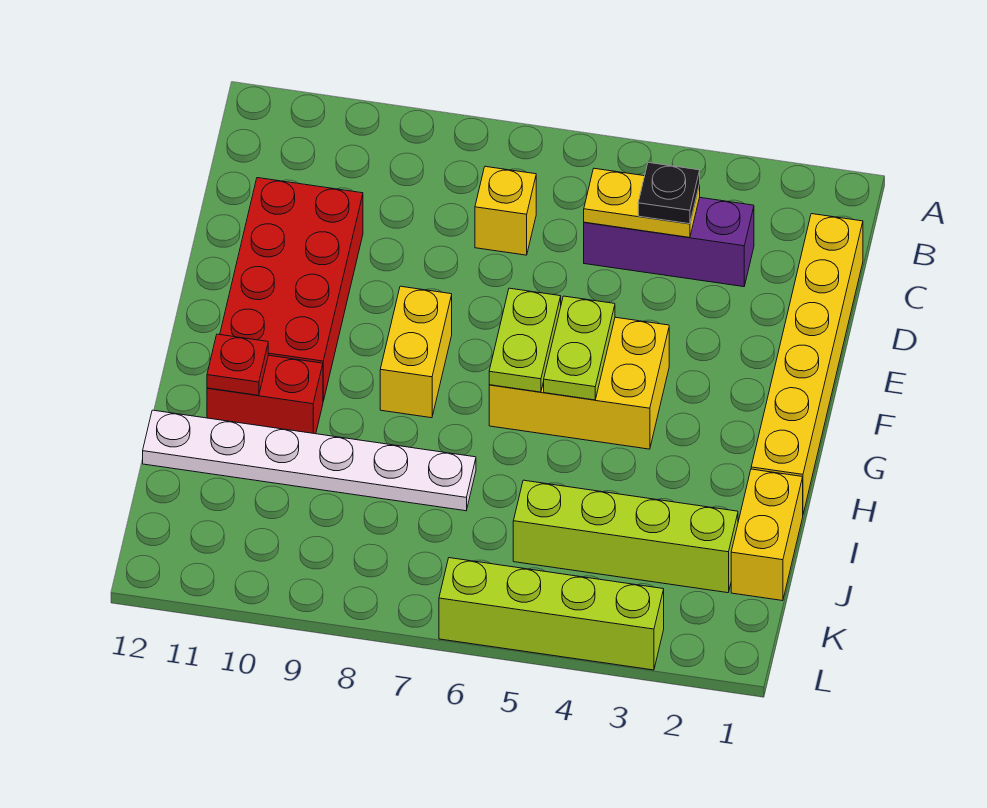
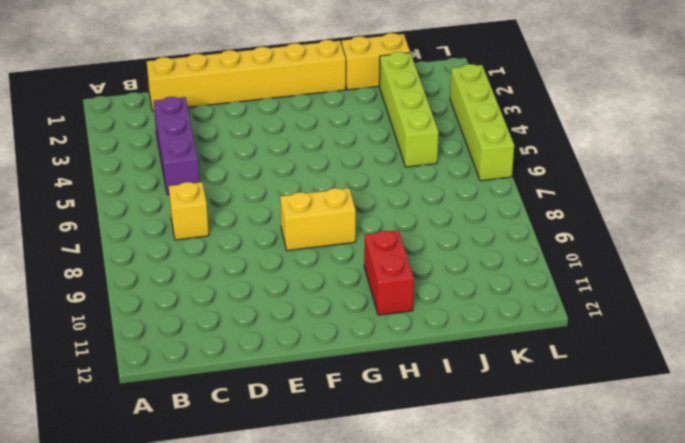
none -> red brick D10:G11 level 1
none -> yellow brick F4:G6 level 1
none -> white plate I7:I12 level 1

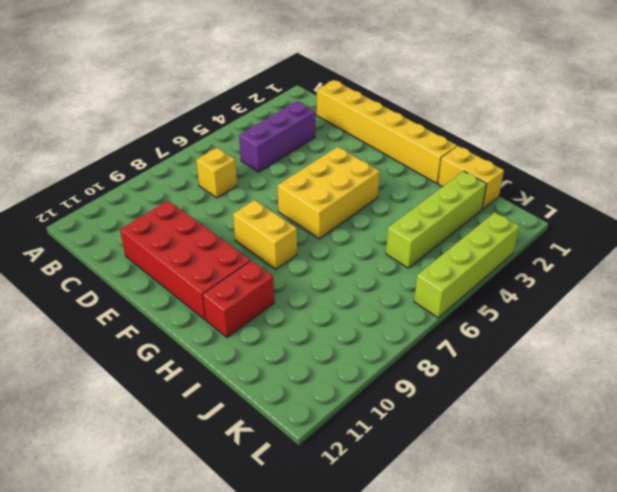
none -> white plate I7:I12 level 1
none -> yellow plate C4:C5 level 2
none -> lime plate F5:G5 level 2

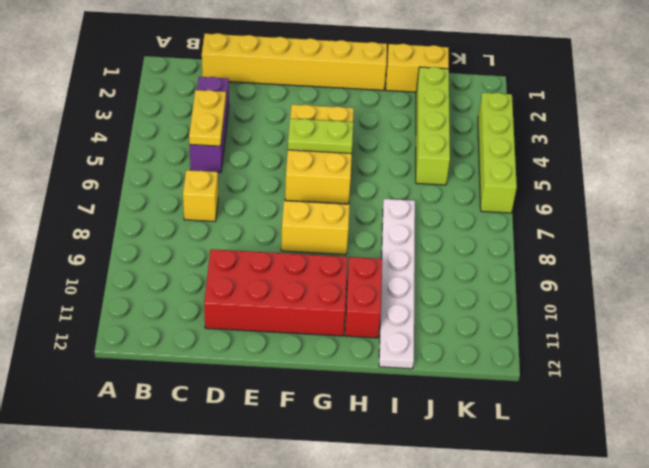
none -> lime plate F6:G6 level 2
none -> red plate H11 level 2
none -> black plate C4 level 3

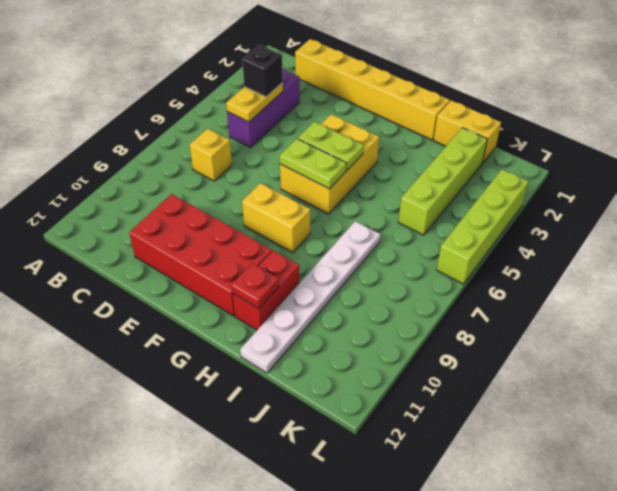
black brick C4 level 3 -> black plate C4 level 3

